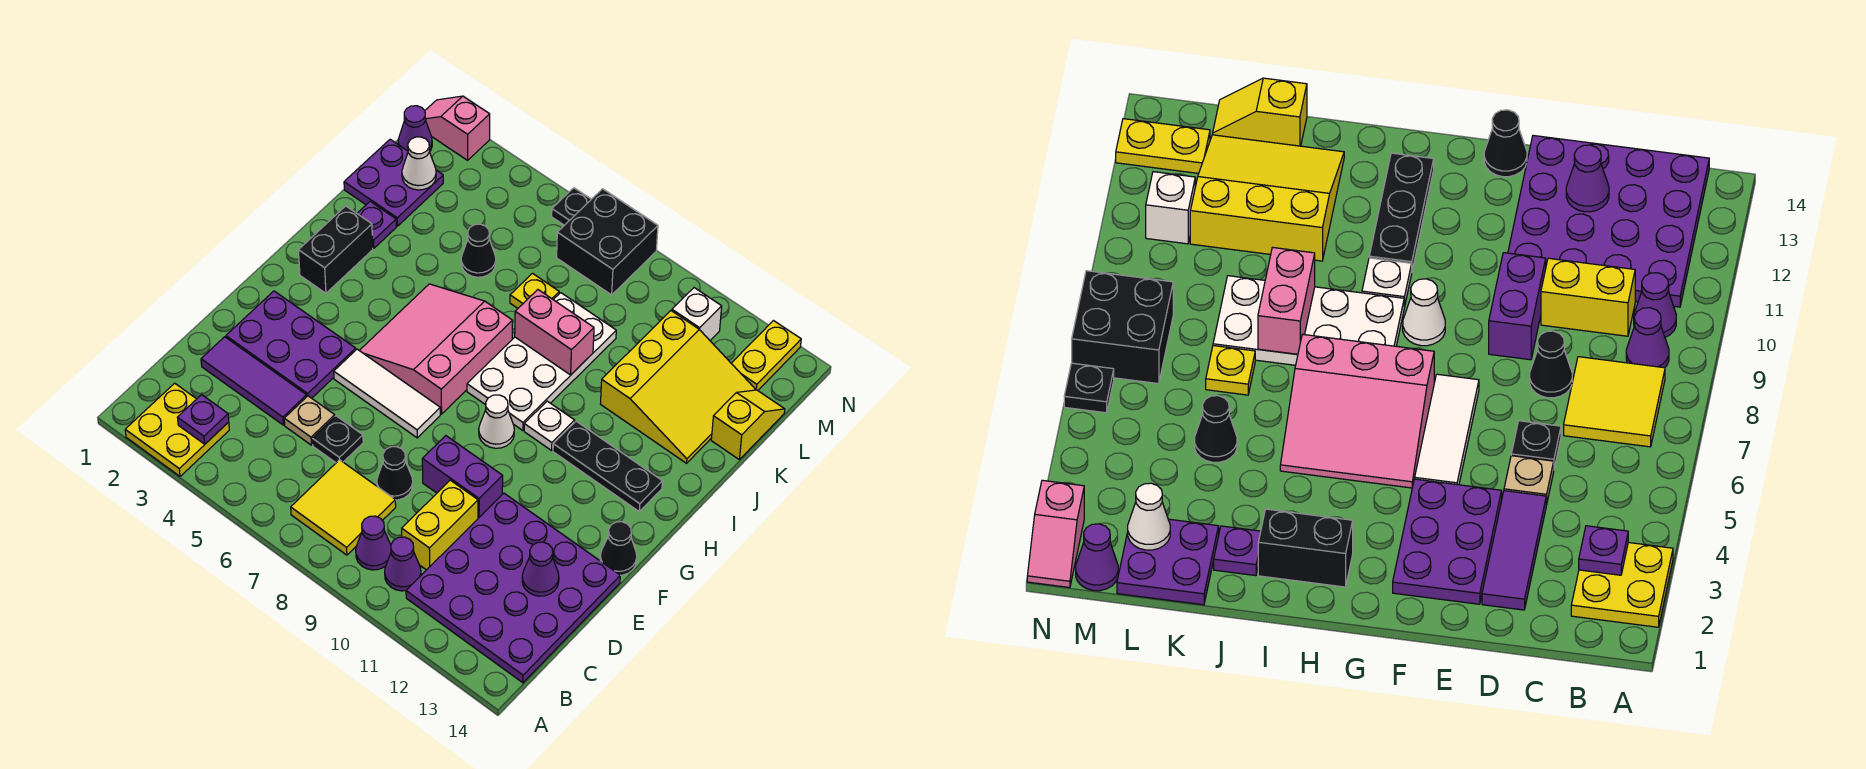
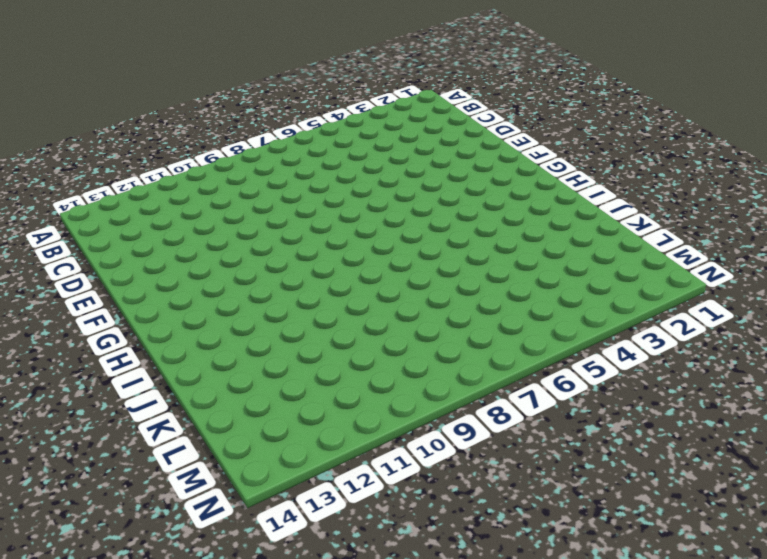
none -> yellow plate A2:B3 level 1
none -> yellow tile B7:C8 level 1
none -> purple cone B9 level 1
none -> purple cone B10 level 1

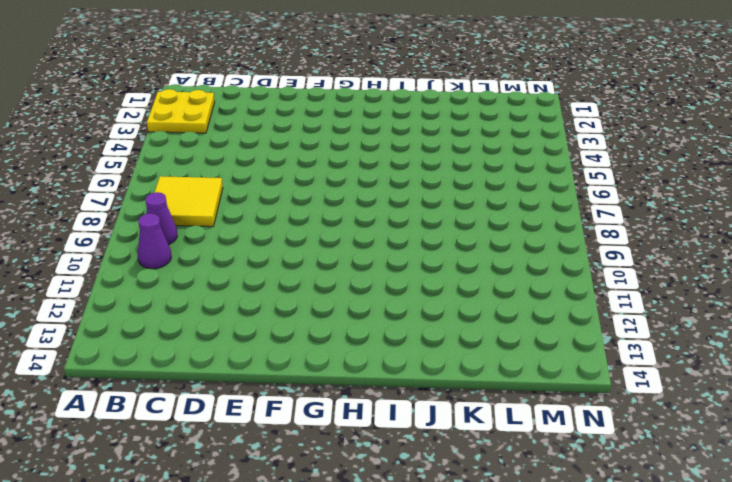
none -> purple plate B11:E14 level 1
none -> yellow brick C10:D10 level 1
none -> purple tile D2:D4 level 1
none -> tan plate D5 level 1

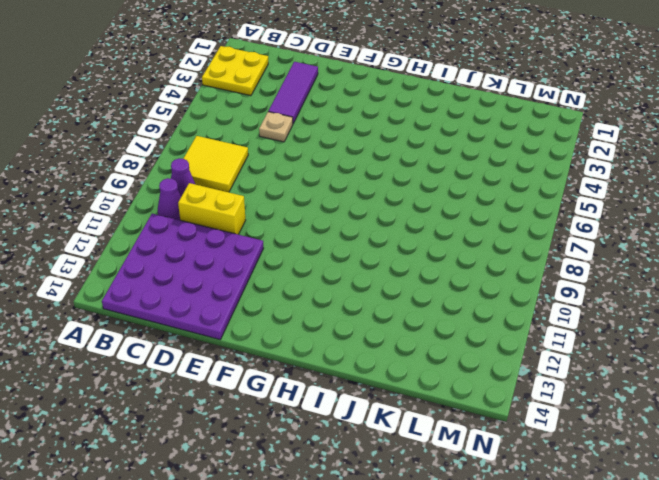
none -> black plate D6 level 1
none -> black cone D8 level 1
none -> purple plate E2:F4 level 1
none -> purple brick E9:E10 level 1

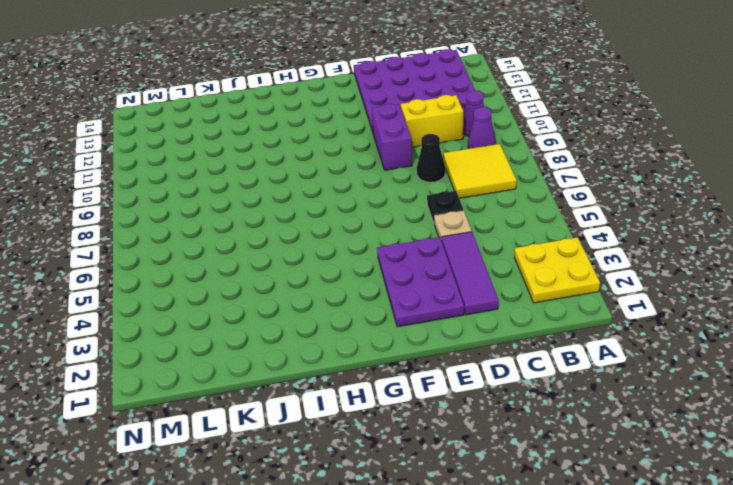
none -> white tile F5:F7 level 1
none -> black cone F14 level 1
none -> pink slope G5:I7 level 1 top 7
none -> white cone G9 level 1

